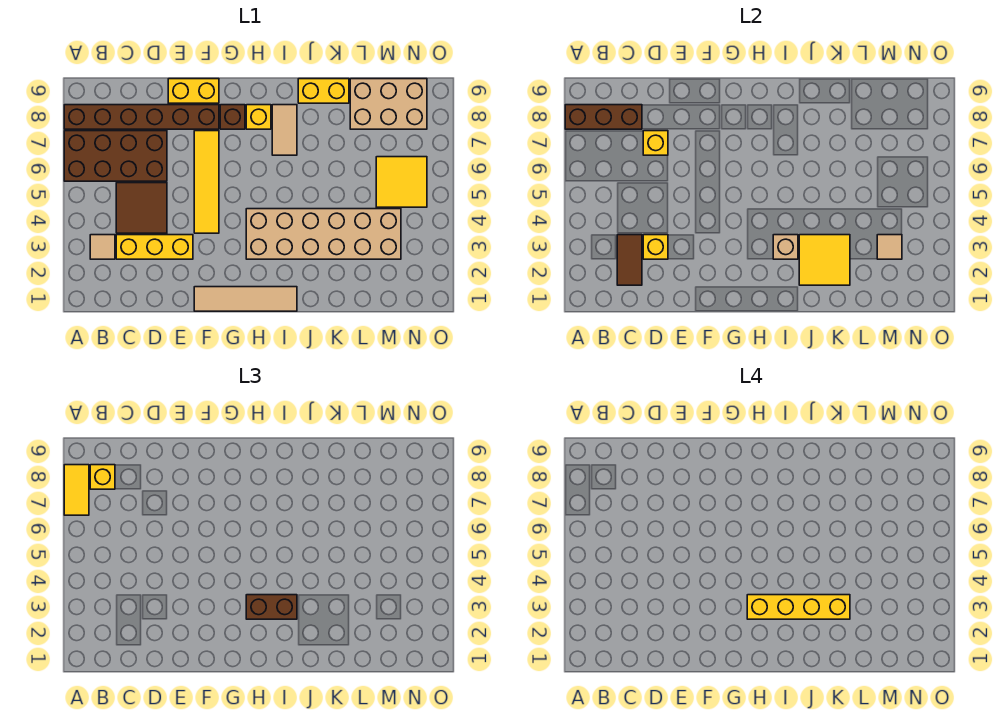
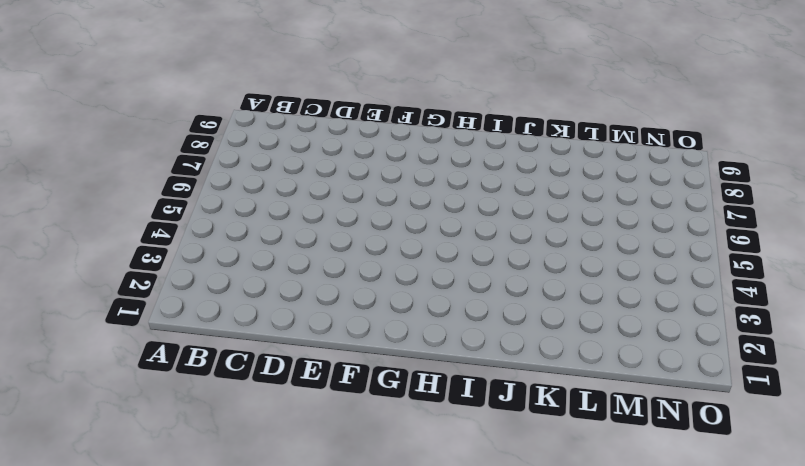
none -> brown brick A6:D7 level 1
none -> brown brick A8:F8 level 1
none -> tan tile B3 level 1

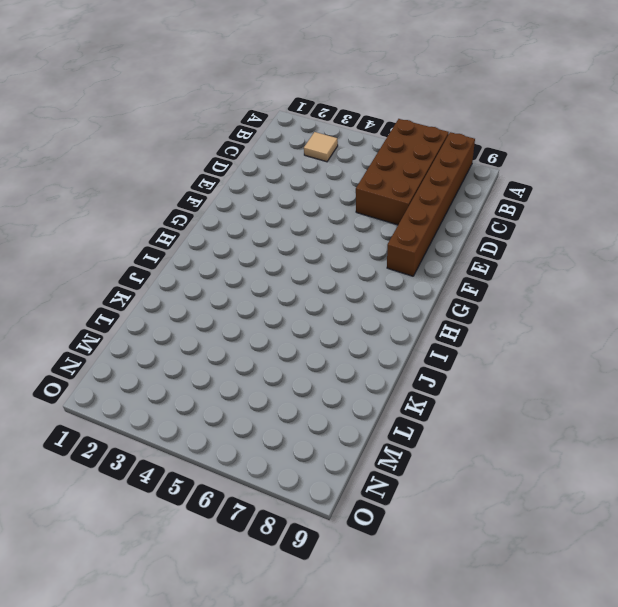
none -> yellow brick C3:E3 level 1
none -> brown tile C4:D5 level 1
none -> yellow brick E9:F9 level 1

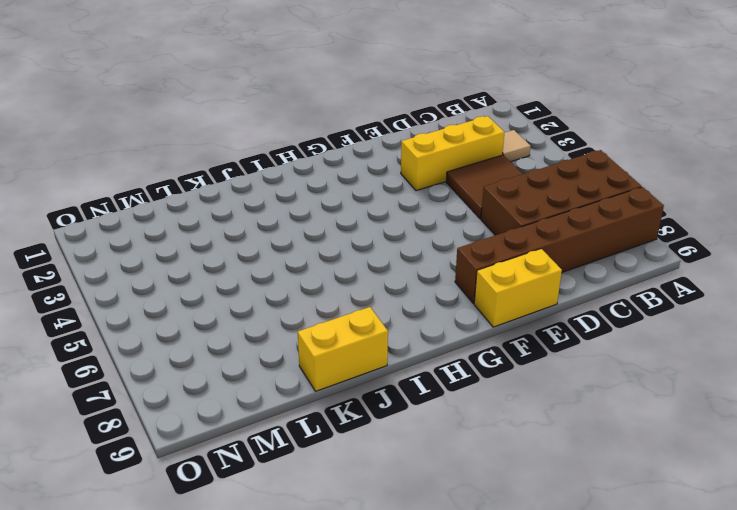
none -> tan tile F1:I1 level 1
none -> yellow tile F4:F7 level 1
none -> brown brick G8 level 1

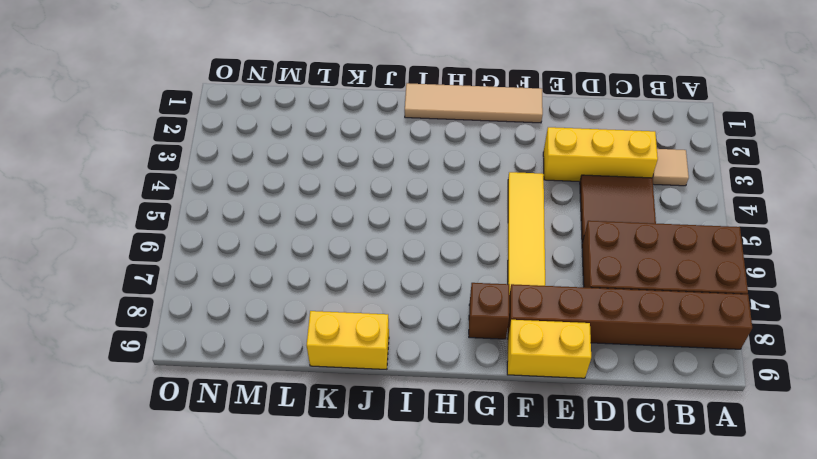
none -> tan brick H3:M4 level 1
none -> yellow brick H8 level 1
none -> tan tile I7:I8 level 1

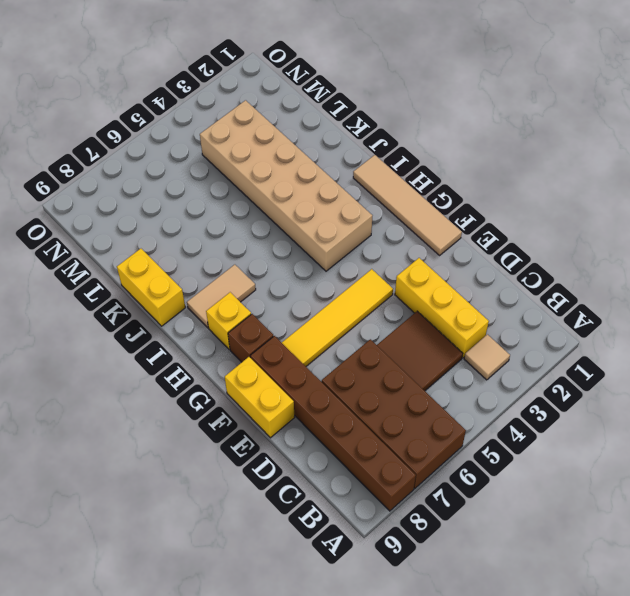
none -> tan brick L8:N9 level 1
none -> yellow tile M5:N6 level 1
none -> brown brick A8:C8 level 2

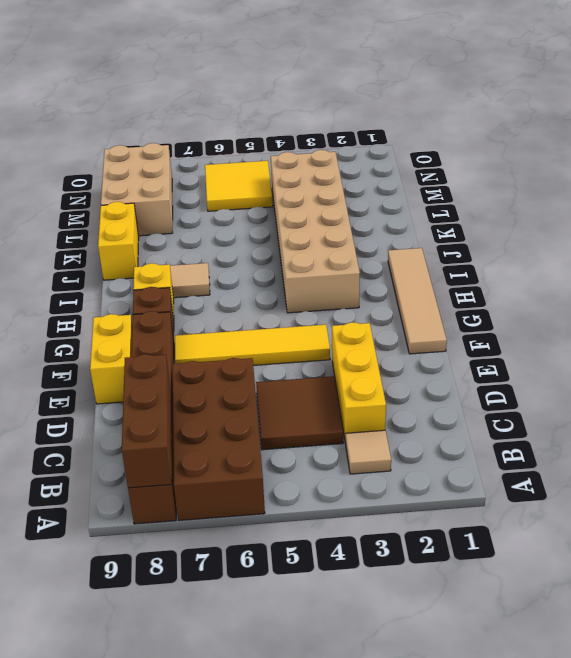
none -> brown tile C2:C3 level 2
none -> yellow brick D3 level 2
none -> yellow brick D7 level 2

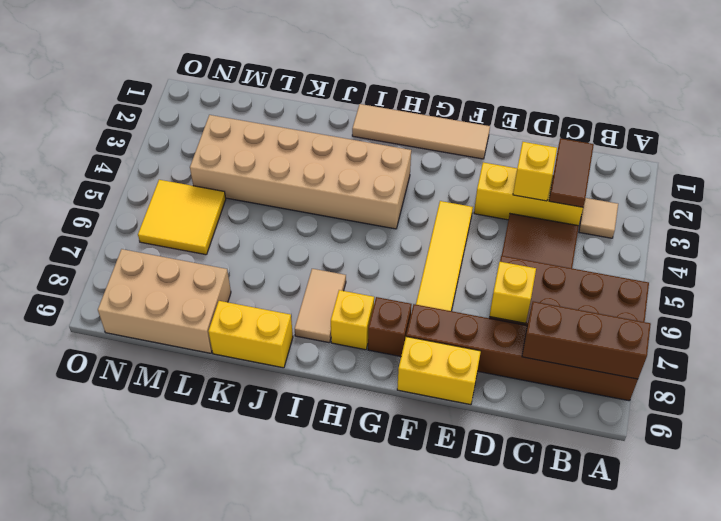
none -> tan brick I3 level 2
none -> yellow tile J2:K3 level 2
none -> tan tile M3 level 2

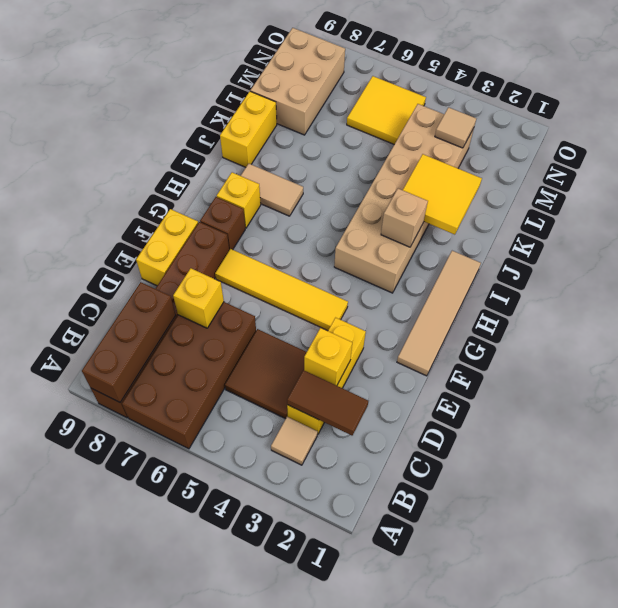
none -> yellow tile A7:A8 level 3
none -> yellow brick B8 level 3
none -> brown brick H3:I3 level 3

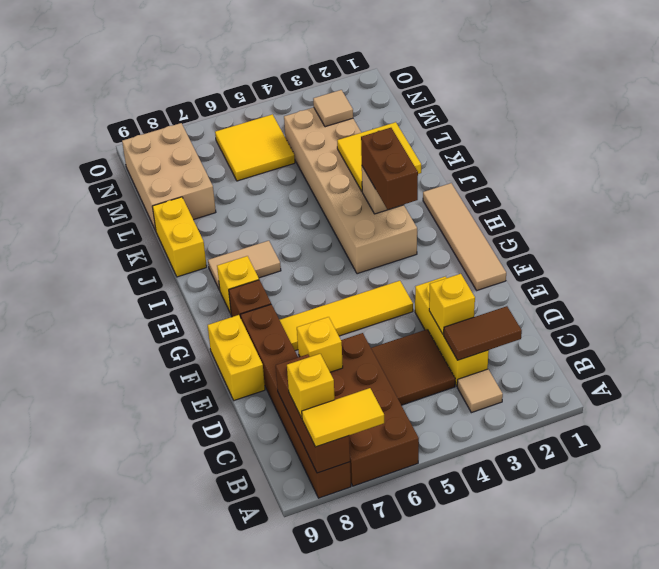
none -> yellow brick H3:K3 level 4

